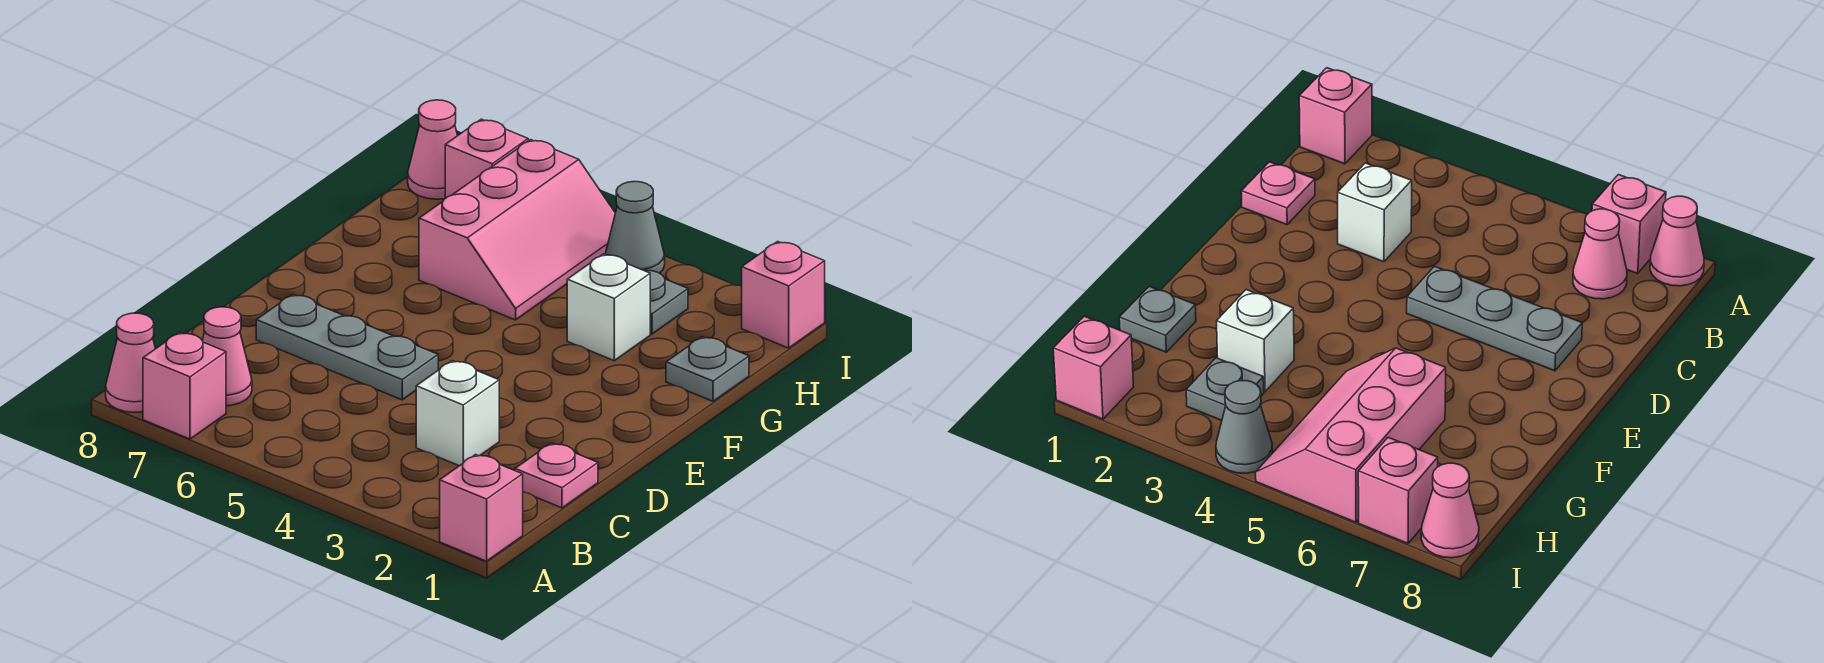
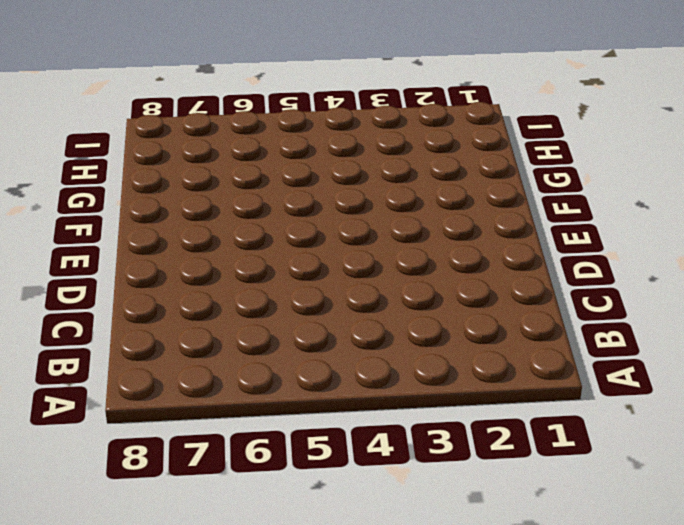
none -> pink brick A1 level 1
none -> pink brick A7 level 1
none -> pink cone A8 level 1

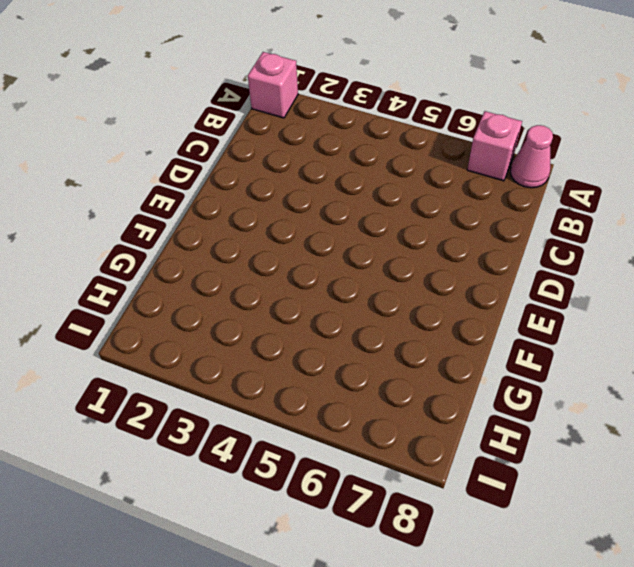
none -> pink cone B7 level 1
none -> pink plate C1 level 1
none -> white brick C3 level 1

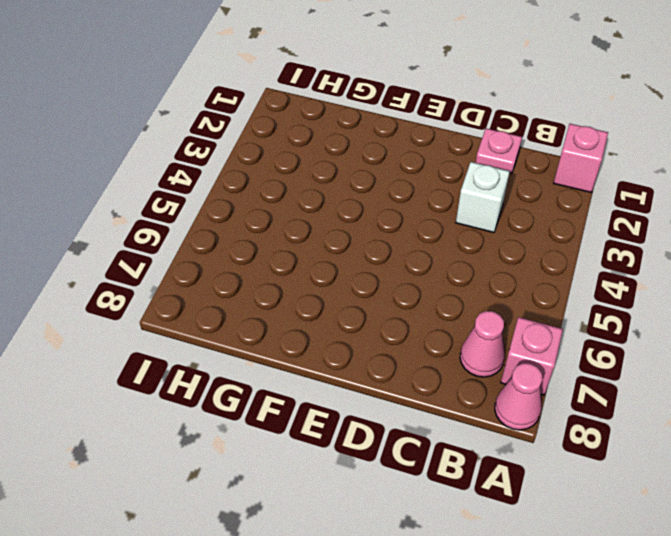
none -> grey plate D5:D7 level 1
none -> grey plate G1 level 1
none -> white brick G3 level 1

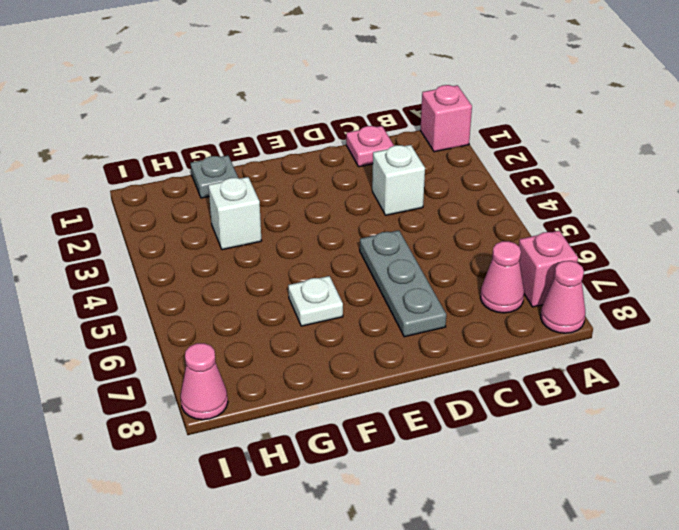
white plate F6 level 1 -> none
none -> pink slope G5:I6 level 1 top 6
none -> grey plate H3 level 1
none -> pink brick I1 level 1

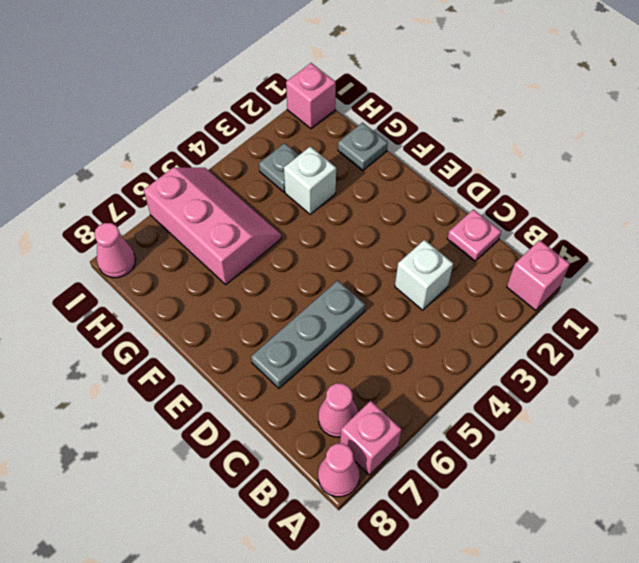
none -> grey cone I4 level 1
none -> pink brick I7 level 1

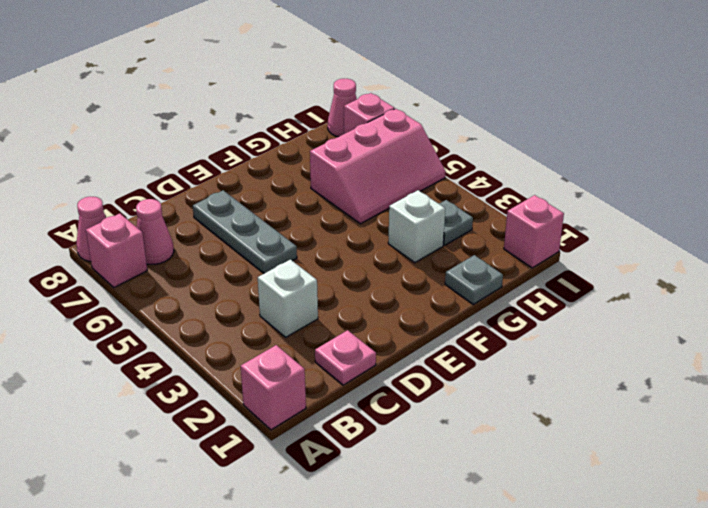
none -> grey cone I4 level 1

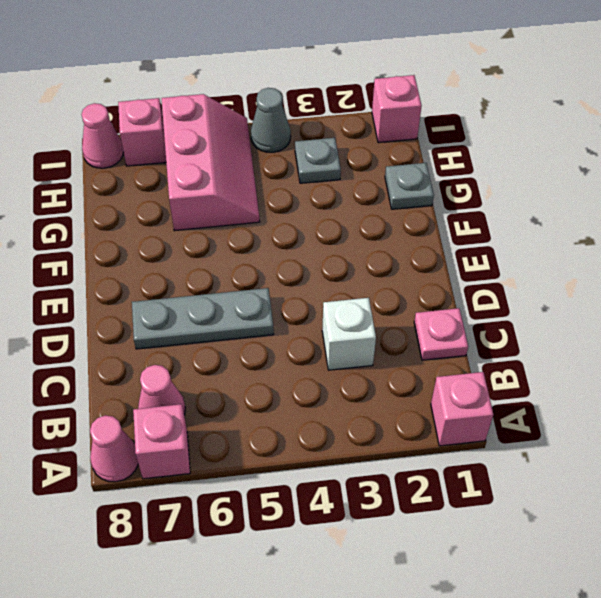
none -> white brick G3 level 1

